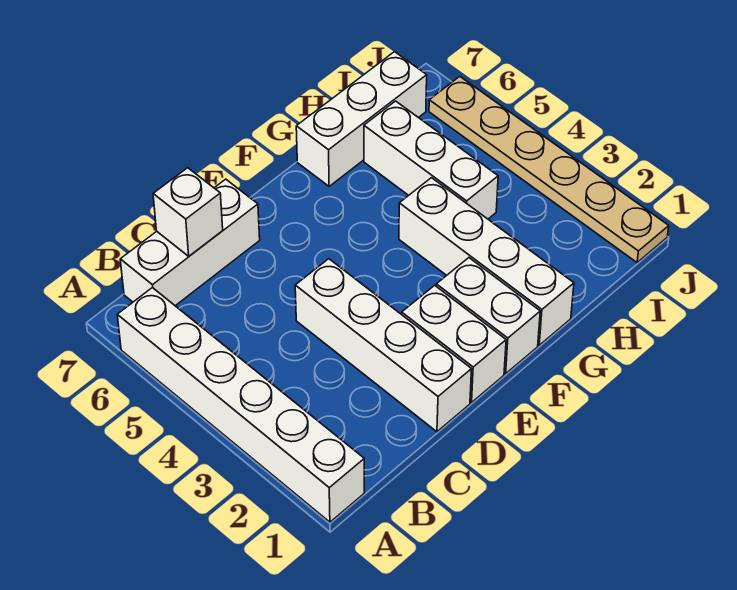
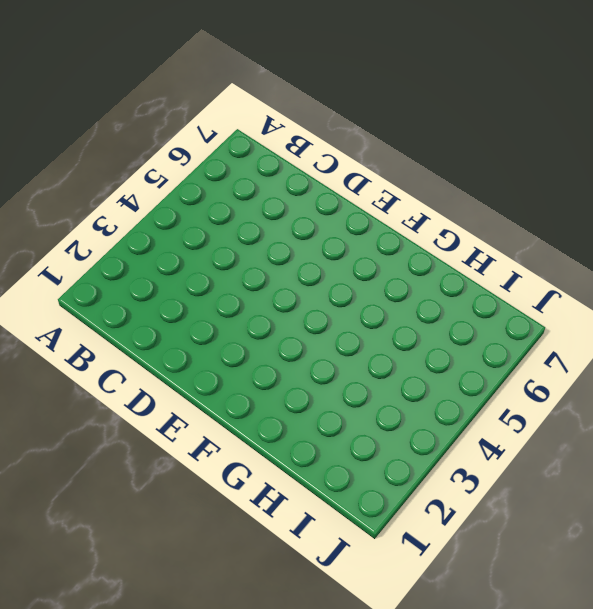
none -> white brick A1:A6 level 1
none -> white brick B7:D7 level 1

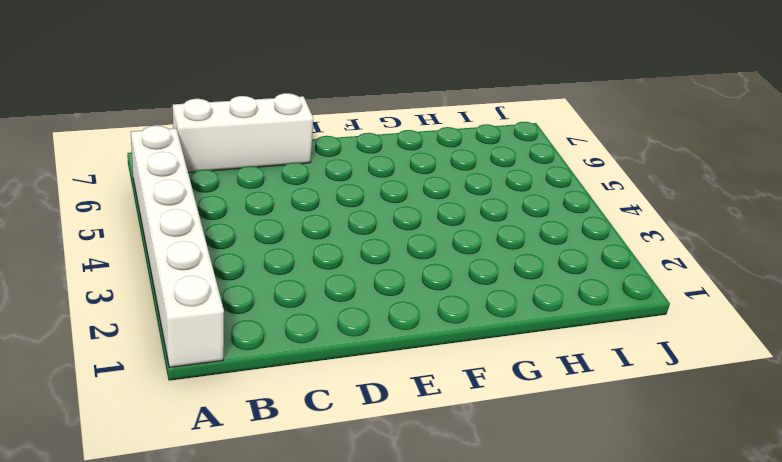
none -> white brick D1:D4 level 1
none -> white brick E1:E2 level 1

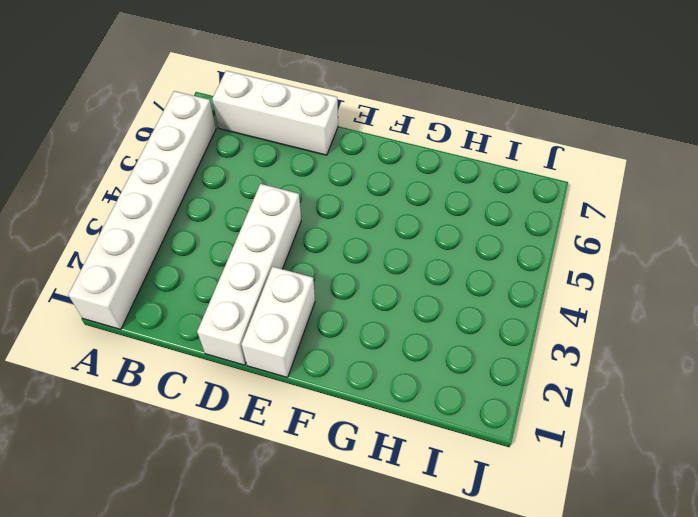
none -> white brick F1:F2 level 1
none -> white brick G1:G4 level 1

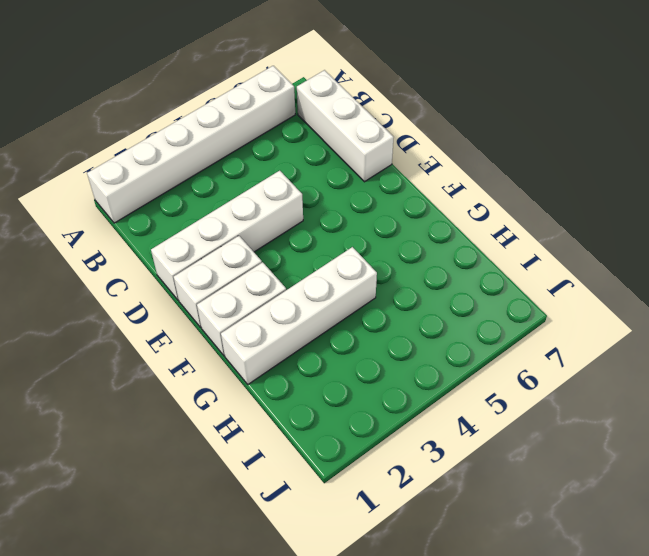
none -> white brick G7:I7 level 1
none -> white brick H4:H6 level 1

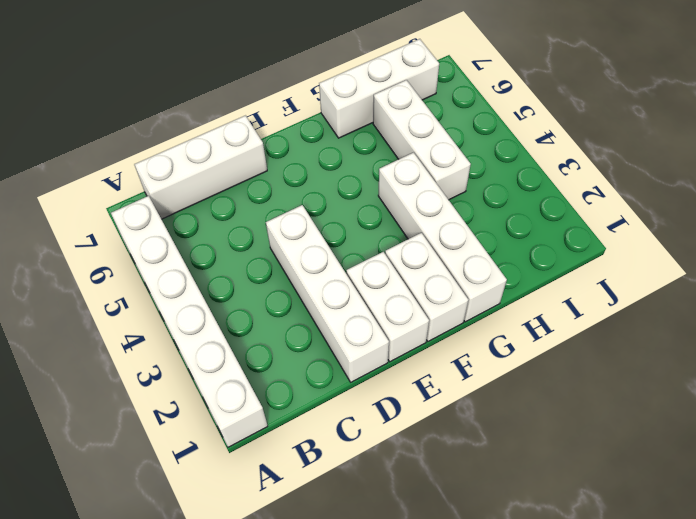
none -> tan plate J1:J6 level 1
none -> white brick C7 level 2

